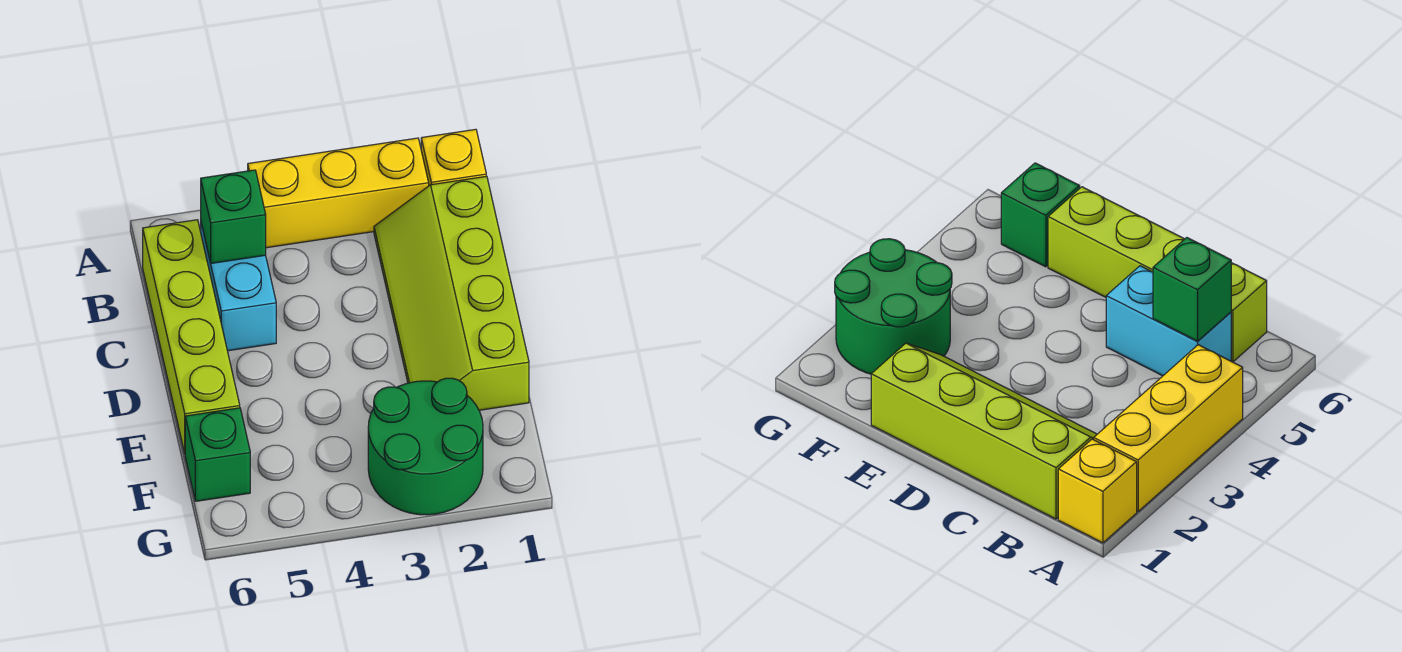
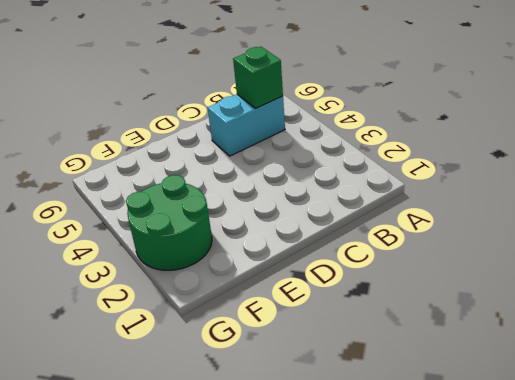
none -> yellow brick A1 level 1
none -> yellow brick A2:A4 level 1

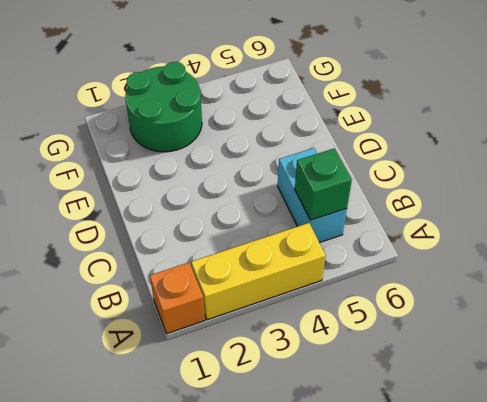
orange brick A1 level 1 -> yellow brick A1 level 1
none -> lime slope B1:E2 level 1 top 1
none -> lime brick B6:E6 level 1

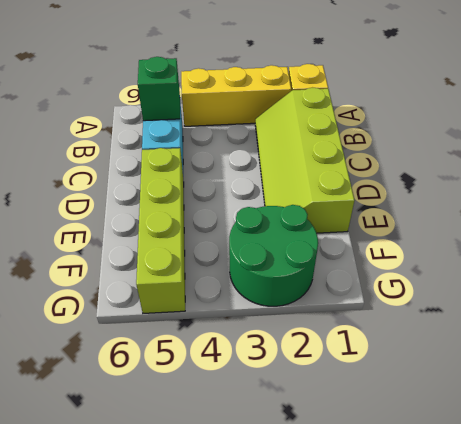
lime brick D5:G5 level 1 -> lime brick B6:E6 level 1
none -> green brick F6 level 1

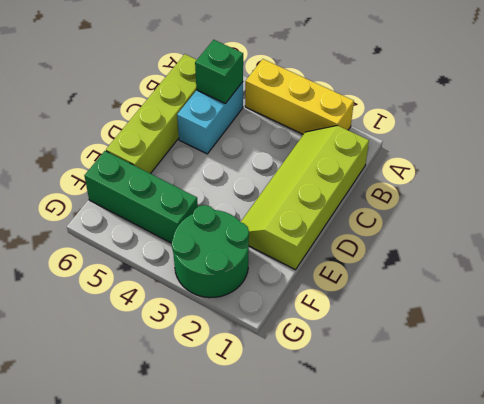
green brick F4:F6 level 1 -> green brick F6 level 1
none -> yellow brick A1 level 1

